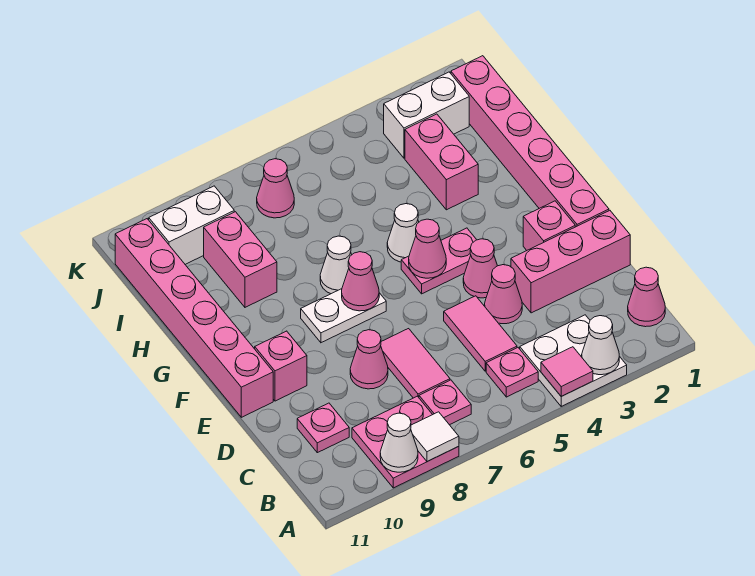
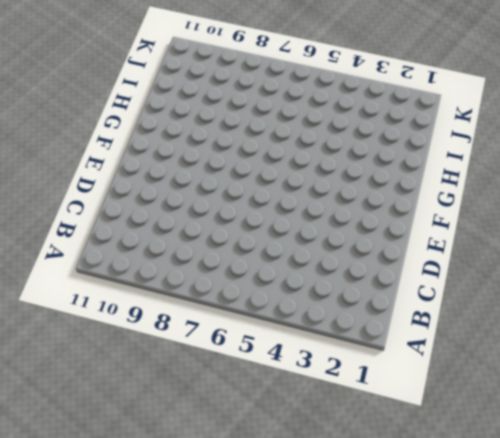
none -> white plate A3:B4 level 1
none -> pink plate A8:B9 level 1
none -> pink cone B1 level 1
none -> pink plate B5 level 1

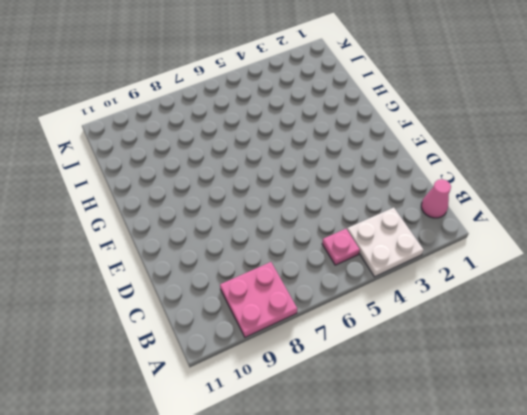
none -> pink plate B7 level 1
none -> pink tile C5:D5 level 1
none -> pink tile C7:D7 level 1
none -> pink plate C10 level 1

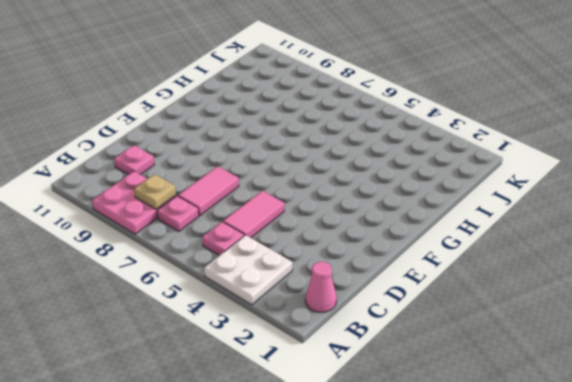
tan plate B8 level 2 -> none
none -> pink brick D1:D3 level 1
none -> pink cone D4 level 1
none -> pink cone D8 level 1
none -> pink brick E1:J1 level 1

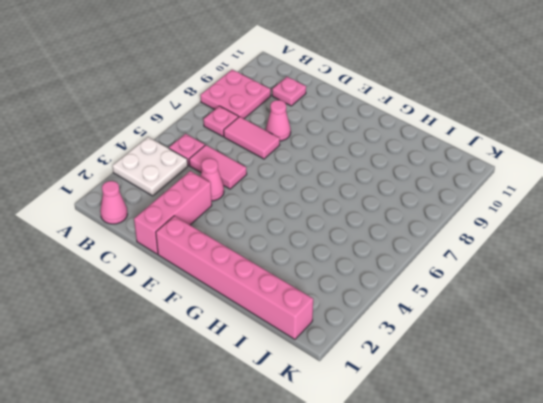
none -> pink brick E2 level 1
none -> pink cone E4 level 1
none -> pink brick E10 level 1
none -> pink brick E11:J11 level 1

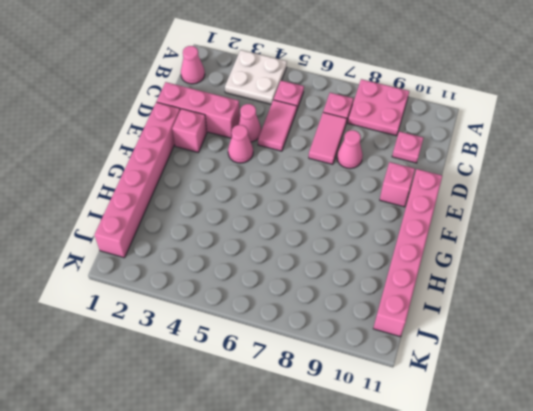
none -> pink plate F4:F5 level 1
none -> white plate F7:F8 level 1
none -> white cone G5 level 1
none -> white cone G7 level 1

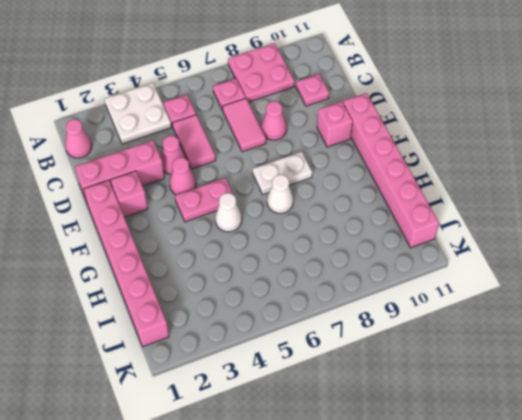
none -> pink brick H3:I3 level 1
none -> pink brick H9:I9 level 1
none -> white brick J2:J3 level 1
none -> pink cone J7 level 1

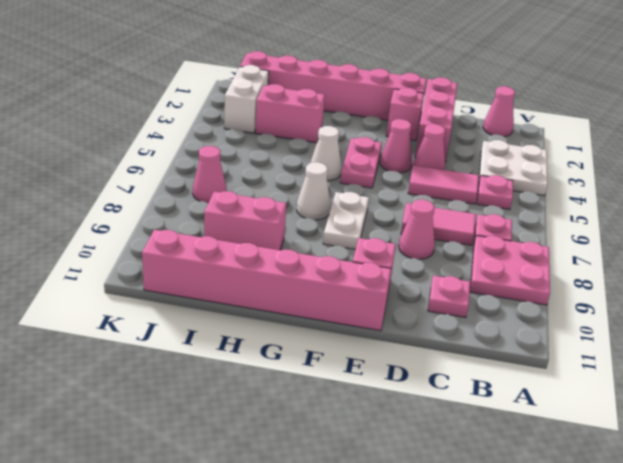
none -> white brick J9:J10 level 1
none -> white cone A3 level 2
none -> pink tile A4 level 2
none -> white tile A8 level 2

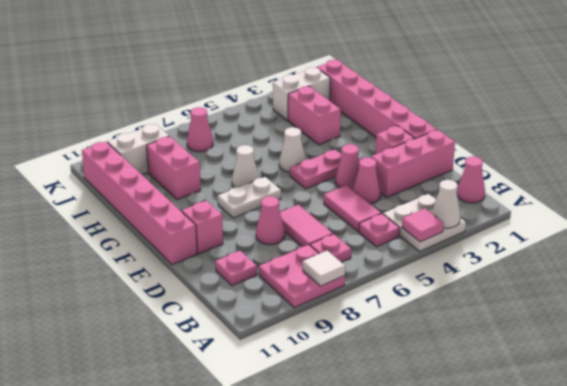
none -> white cone A9 level 2
none -> pink cone F5 level 2
none -> pink cone F7 level 2

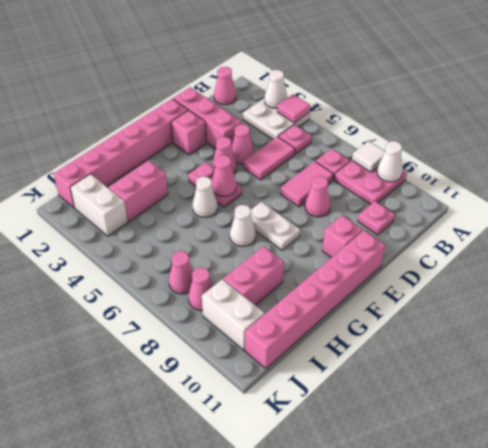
pink cone J8 level 1 -> pink cone F7 level 2

